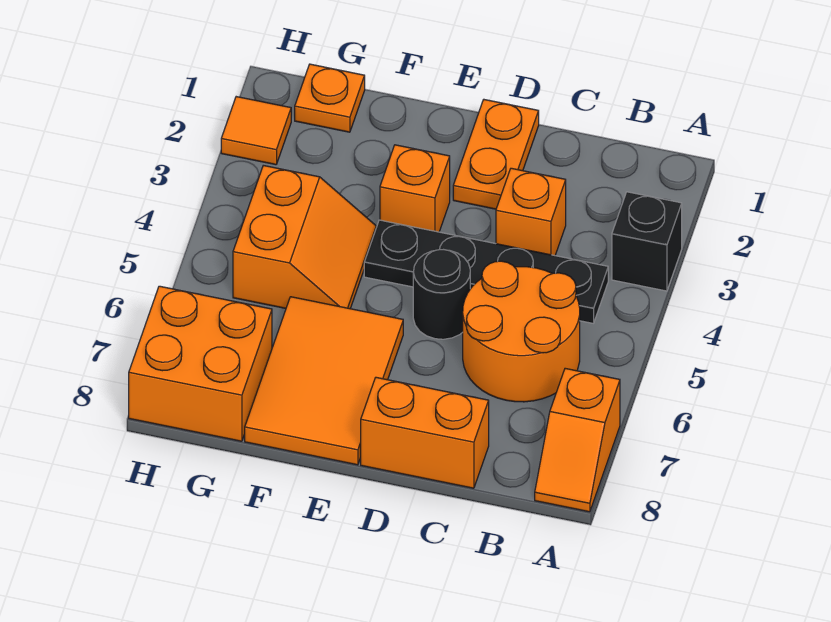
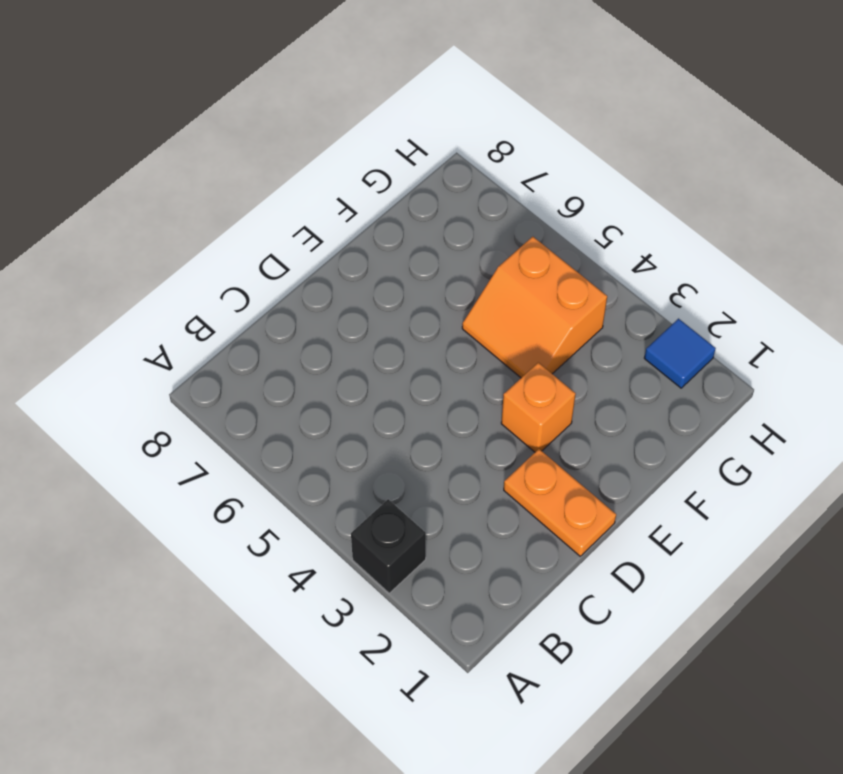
blue tile H2 level 1 -> orange tile H2 level 1
none -> orange slope A7:A8 level 1 top 7
none -> black plate B4:E4 level 1
none -> orange round brick B5:C6 level 1

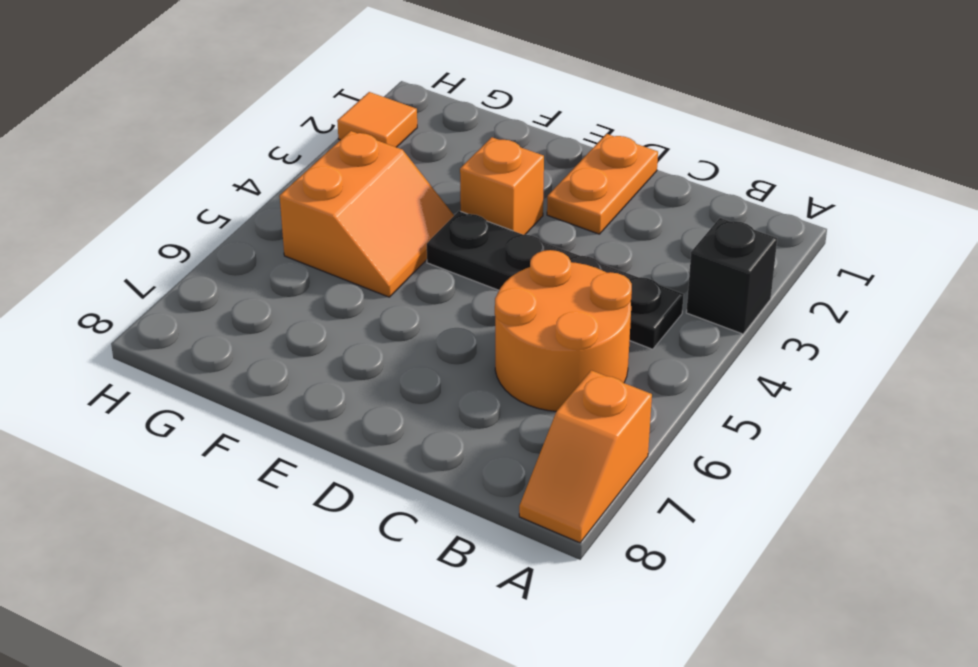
none -> orange brick C3 level 1
none -> orange brick C8:D8 level 1
none -> black round brick D5 level 1

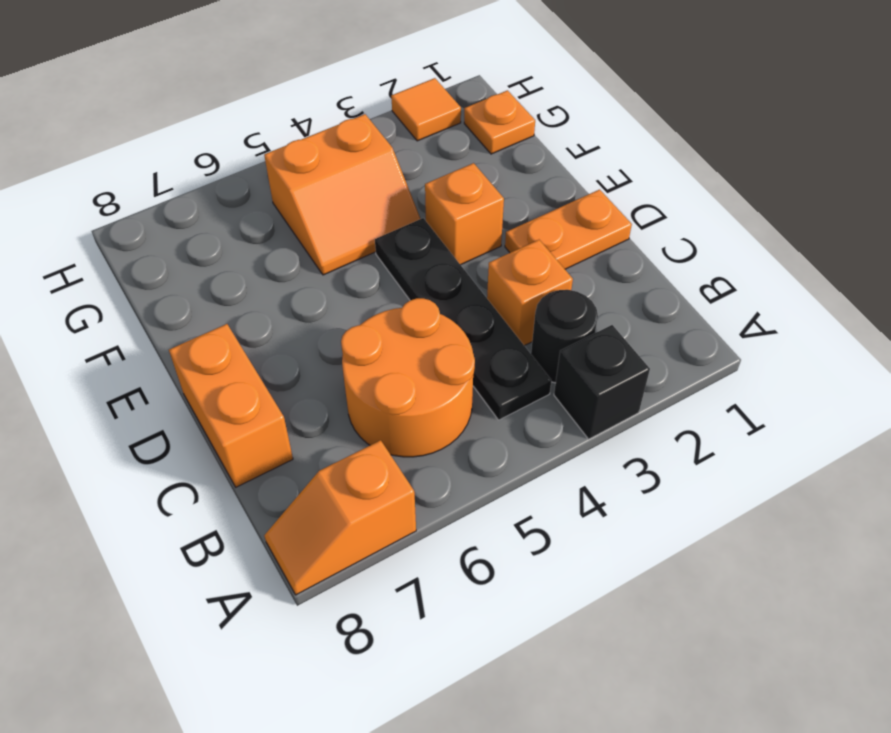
black round brick B3 level 1 -> black round brick D5 level 1
none -> orange tile E6:F8 level 1
none -> orange brick G7:H8 level 1

